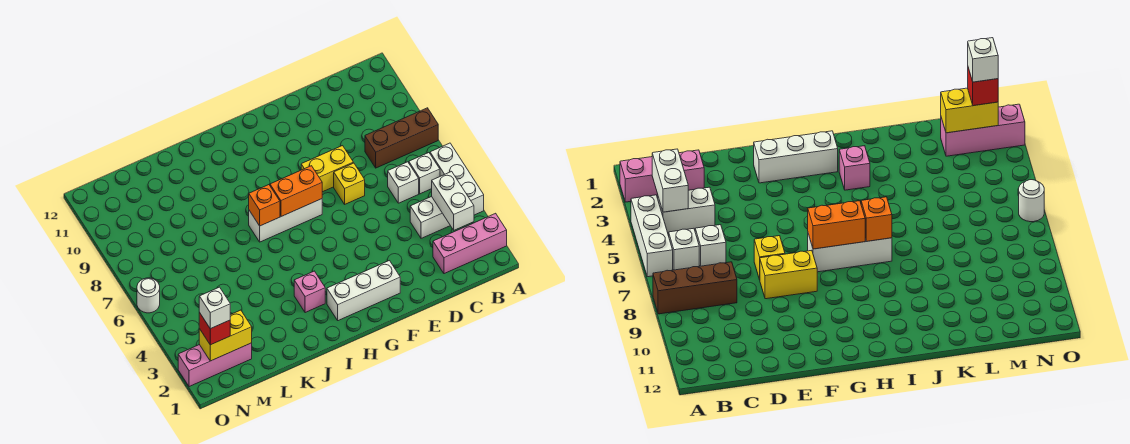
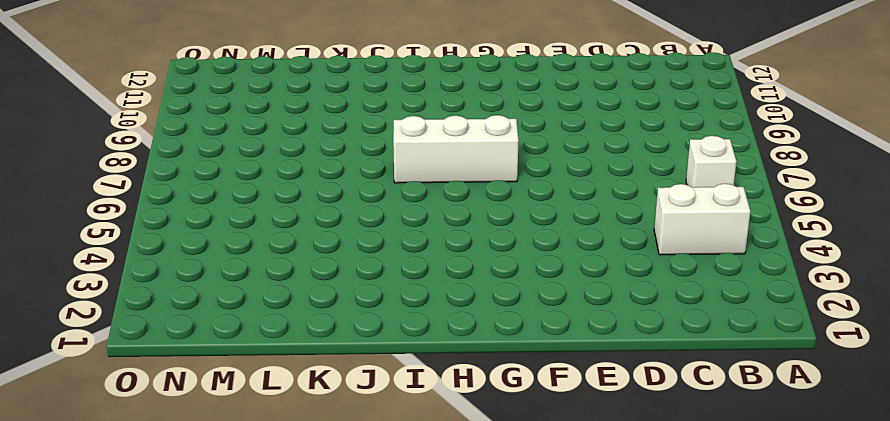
none -> pink brick A2:C2 level 1
none -> white brick A4:A6 level 1
none -> brown brick A8:C8 level 1

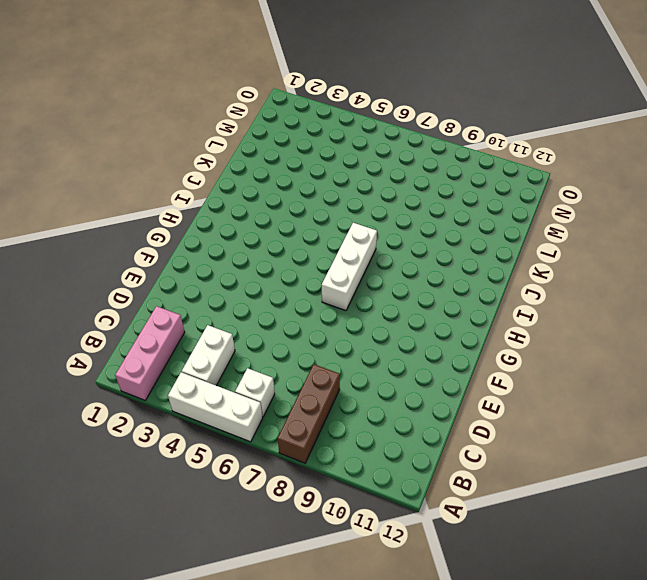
none -> white brick C6 level 1
none -> yellow brick E7 level 1
none -> yellow brick E8:F8 level 1

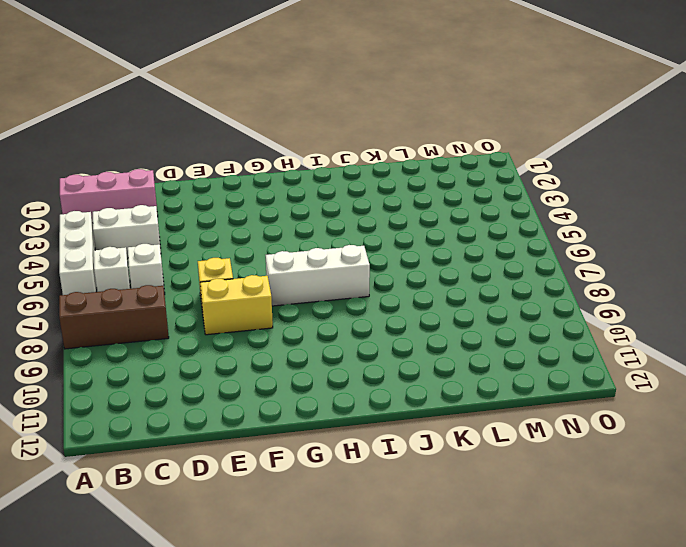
none -> white brick F2:H2 level 1
none -> pink brick I3 level 1
none -> pink brick M2:O2 level 1

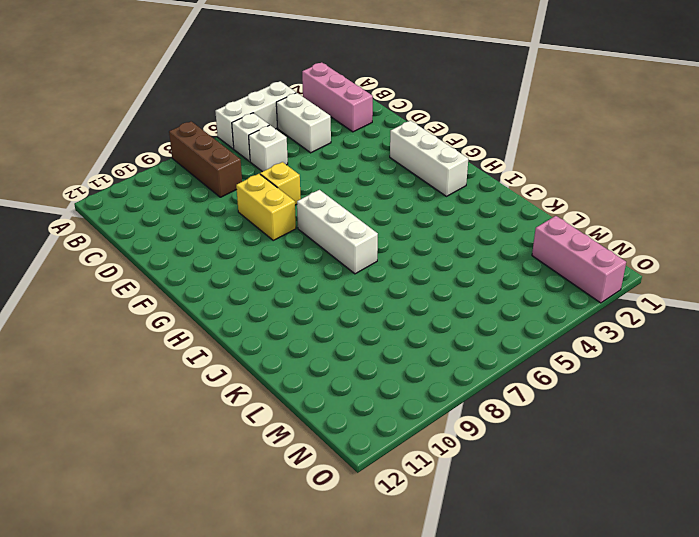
none -> pink brick I3 level 1
none -> white round brick O6 level 1
none -> white brick B3:B4 level 2

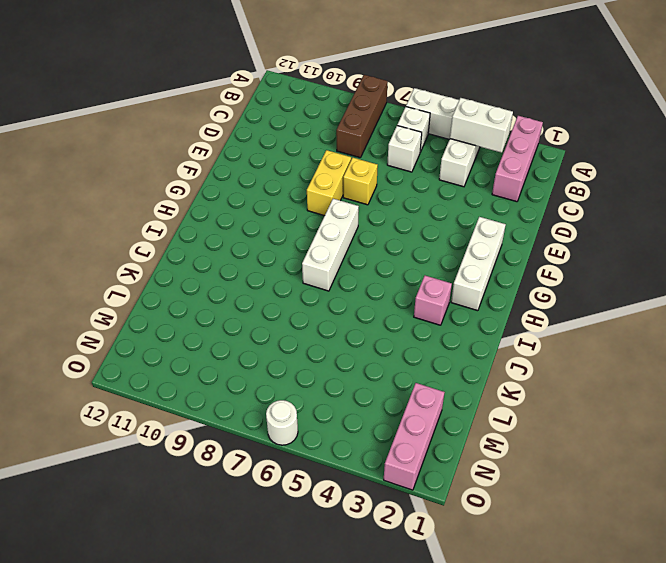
none -> orange brick G7:H7 level 2
none -> orange brick I7 level 2
none -> yellow brick M2:N2 level 2

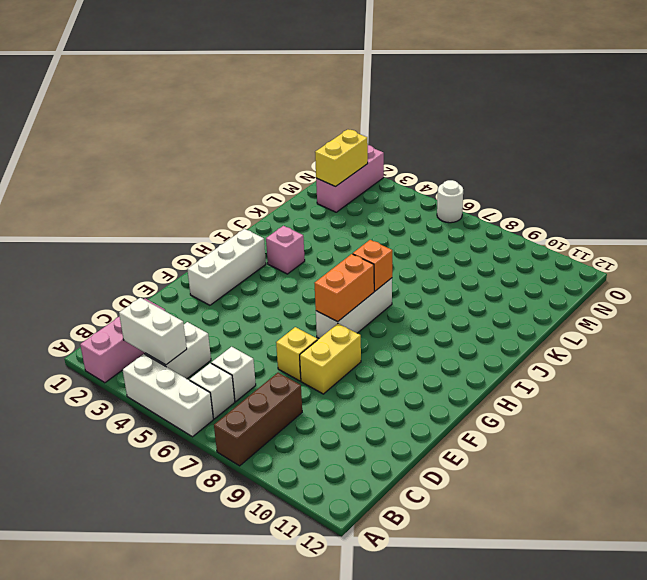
none -> red brick N2 level 3
none -> white brick N2 level 4

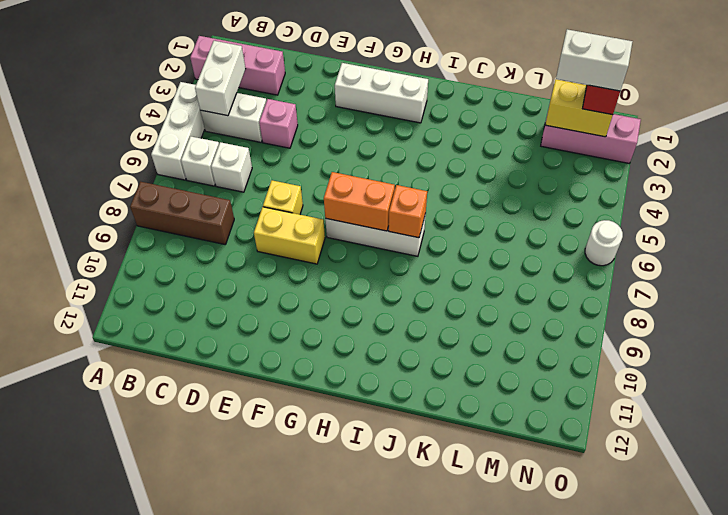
pink brick D4 level 1 -> pink brick I3 level 1
white brick M2:N2 level 4 -> white brick N2 level 4

